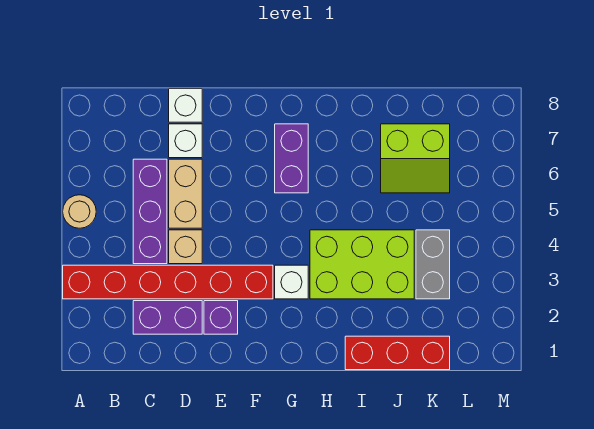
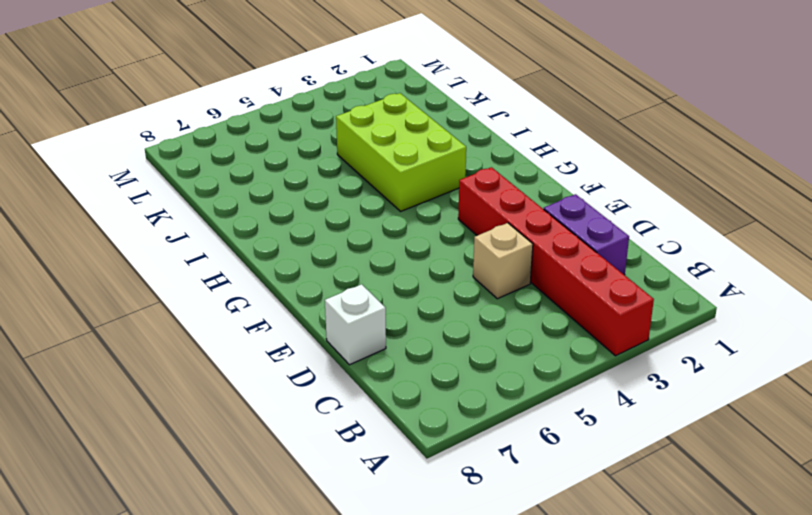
none -> tan round brick A5 level 1
none -> purple brick C4:C6 level 1
none -> tan brick D5:D6 level 1

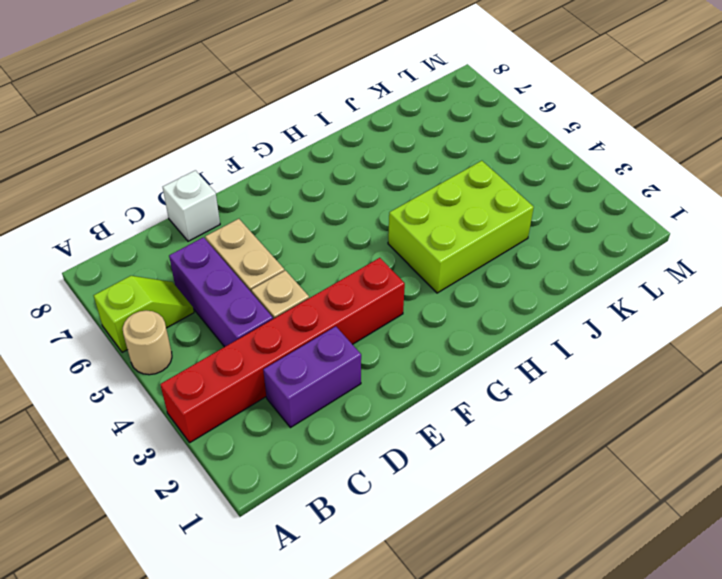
lime slope A6:B6 level 1 top A -> none
none -> white brick D7 level 1
none -> purple brick E2 level 1
none -> white brick G3 level 1

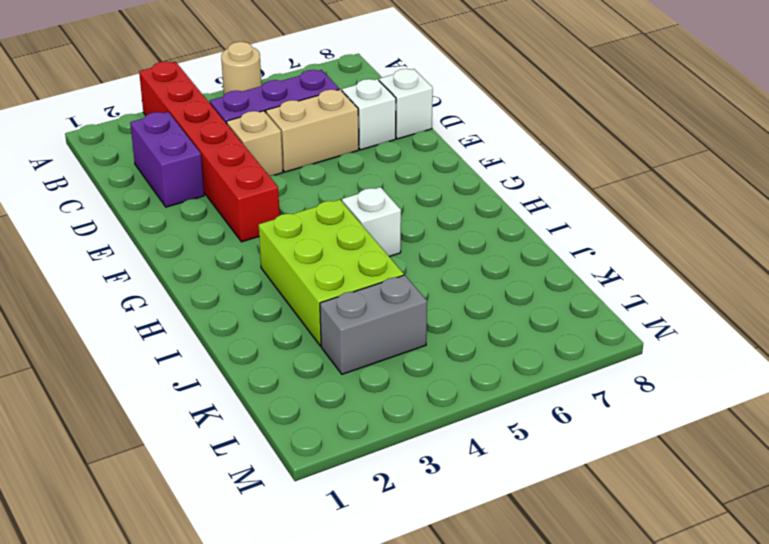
white brick H5 level 1 -> white brick G3 level 1
none -> purple brick E2 level 1
none -> purple brick G6:G7 level 1
none -> red brick I1:K1 level 1

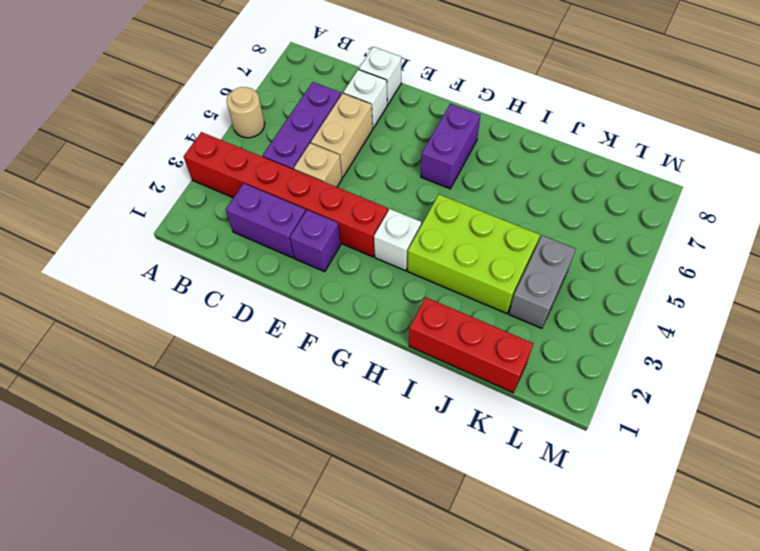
none -> lime slope J6:K7 level 1 top 7

